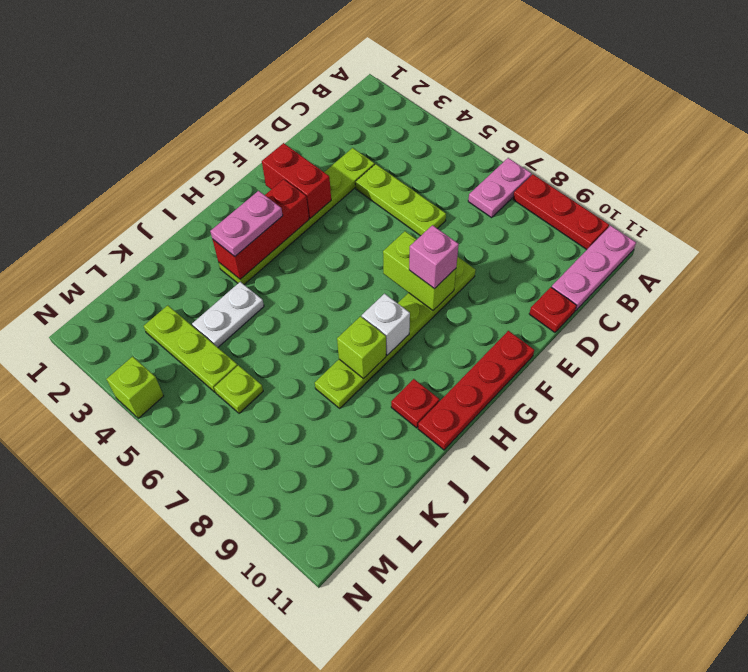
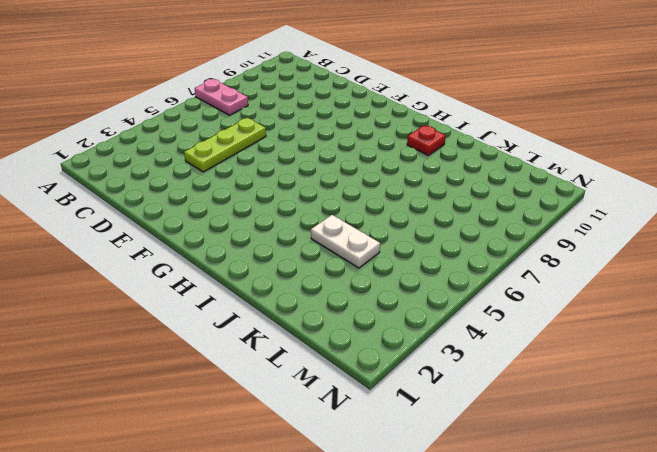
none -> red plate A8:A10 level 1
none -> pink plate A11:C11 level 1
none -> lime plate D3:I3 level 1

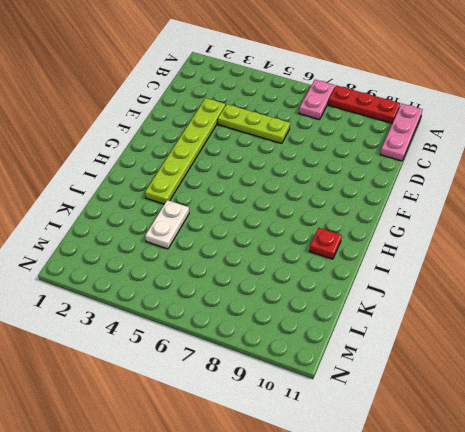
none -> red plate D11 level 1
none -> lime plate E8:J8 level 1
none -> red plate F11:I11 level 1

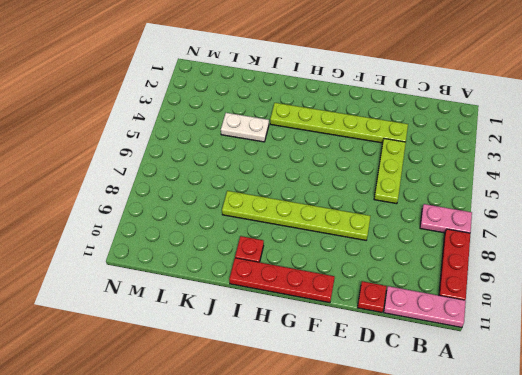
none -> lime plate L3:L5 level 1
none -> lime plate L6 level 1
none -> lime brick N4 level 1

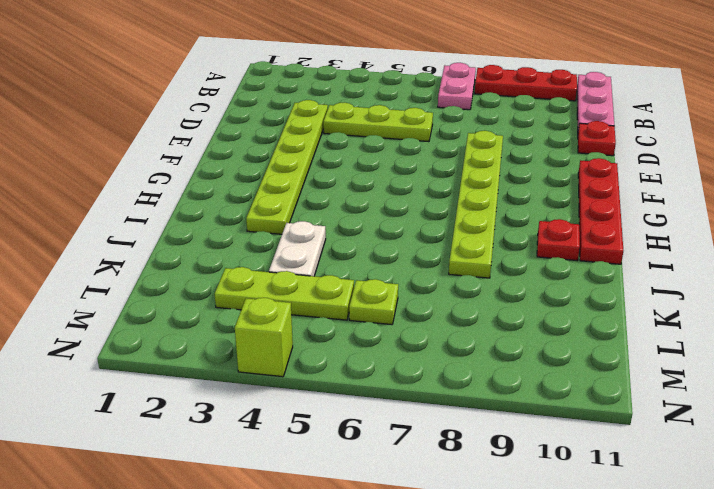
none -> red brick F2:F3 level 2
none -> lime brick F7:F8 level 2
none -> red brick G3:I3 level 2

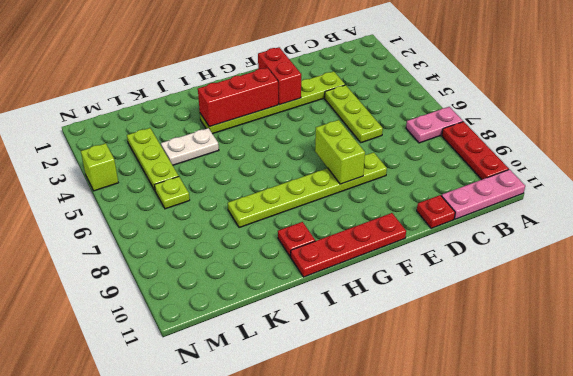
none -> white brick H8 level 2
none -> lime brick I8 level 2
none -> pink brick F8 level 3

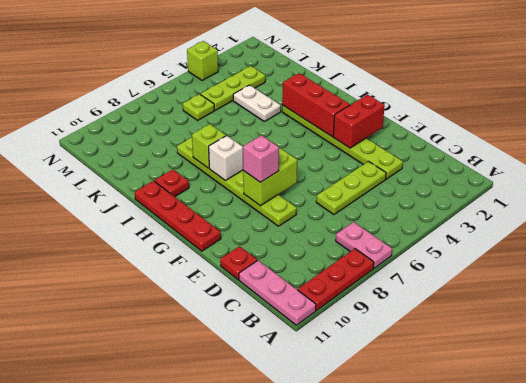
none -> pink plate H3:I3 level 3

